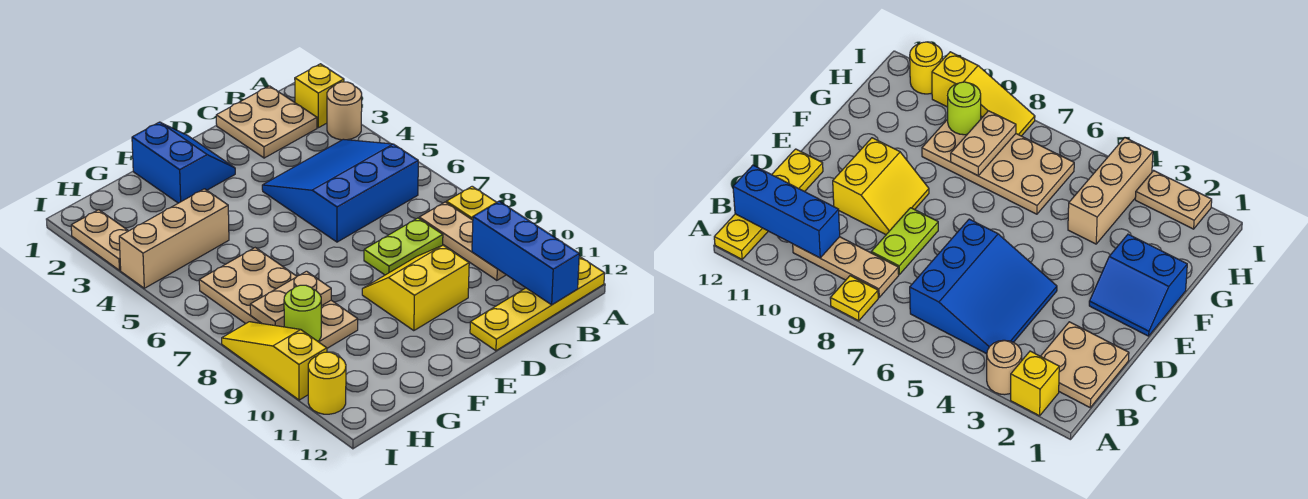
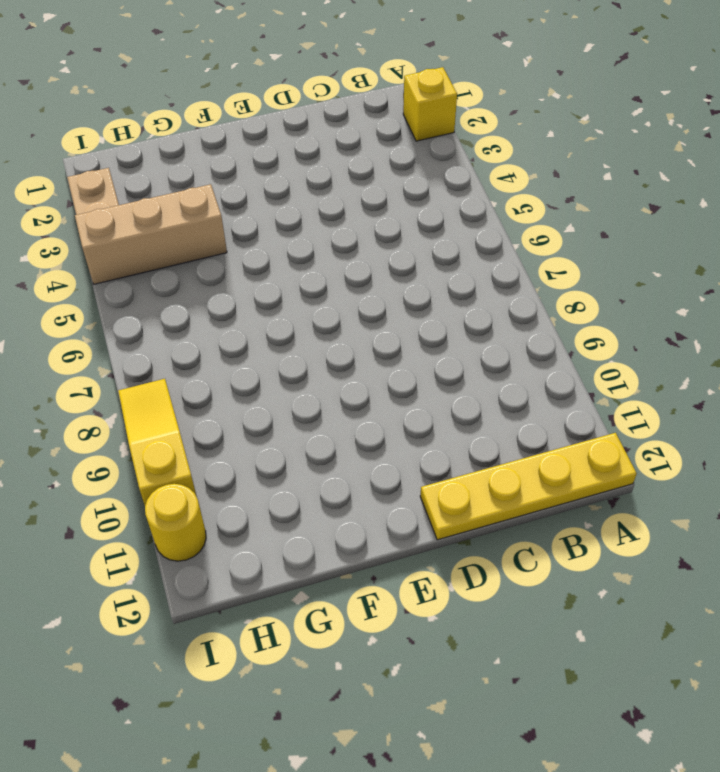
none -> tan round brick A3 level 1
none -> yellow plate A8 level 1
none -> tan plate B1:C2 level 1

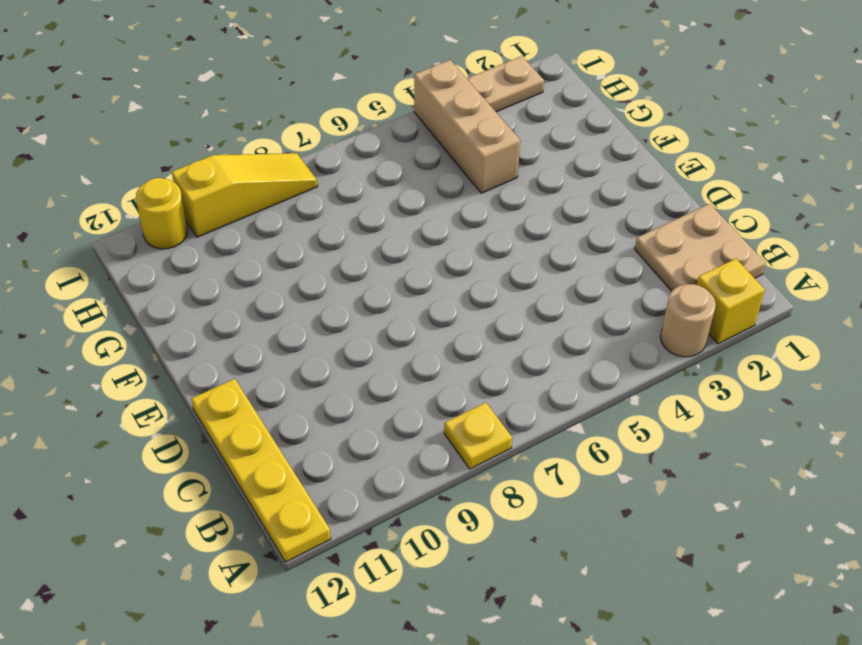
none -> blue slope B4:D6 level 1 top 6
none -> tan plate B8:B10 level 1
none -> lime plate C8:D8 level 1

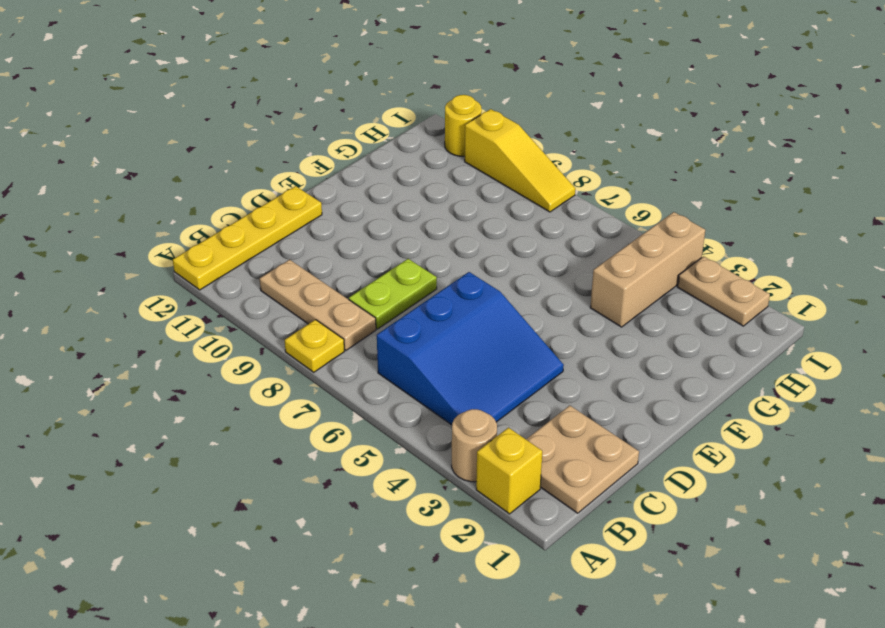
none -> yellow slope D9:E10 level 1 top 10
none -> blue slope E1:F2 level 1 top F
none -> tan plate G6:H9 level 1

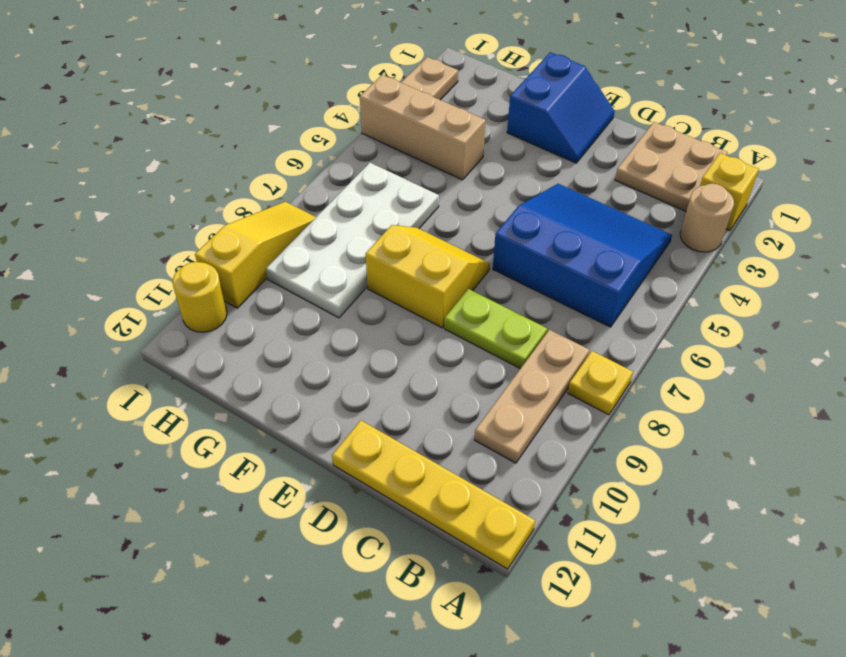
yellow slope E7:F8 level 1 top 8 -> yellow slope D9:E10 level 1 top 10
white plate G6:H9 level 1 -> tan plate G6:H9 level 1
none -> blue brick B10:B12 level 2
none -> tan plate G8:H8 level 2
none -> lime round brick H9 level 2

